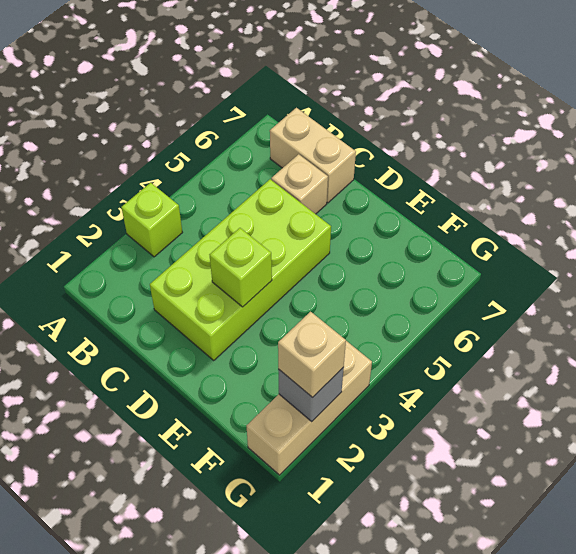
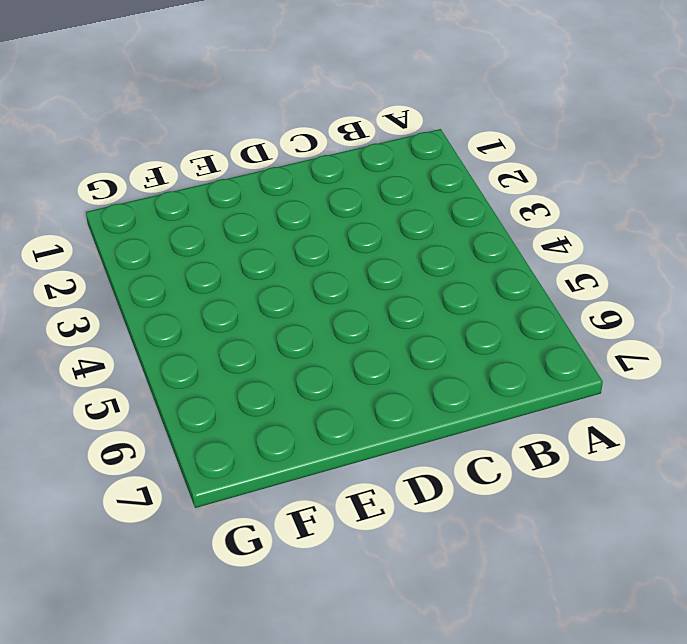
none -> lime brick A3 level 1
none -> tan brick B7:C7 level 1

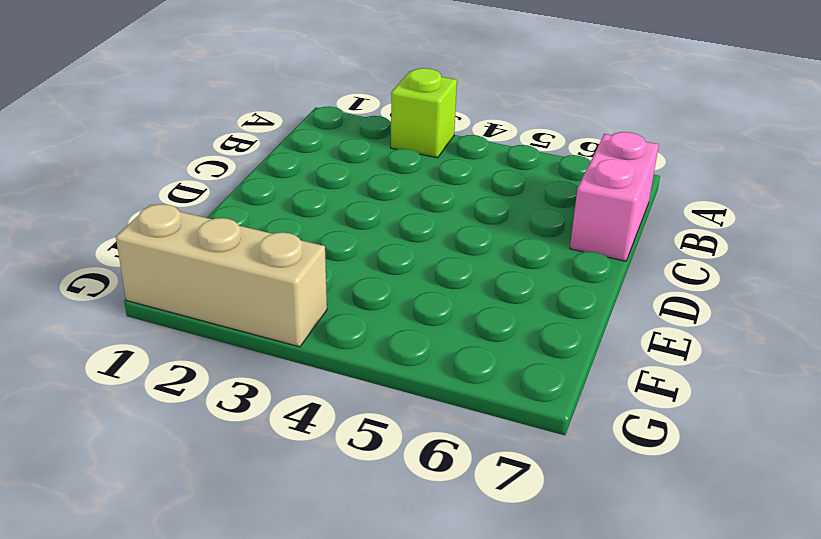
pink brick B7:C7 level 1 -> tan brick B7:C7 level 1
none -> lime brick C2:D5 level 1
none -> tan brick C6 level 1

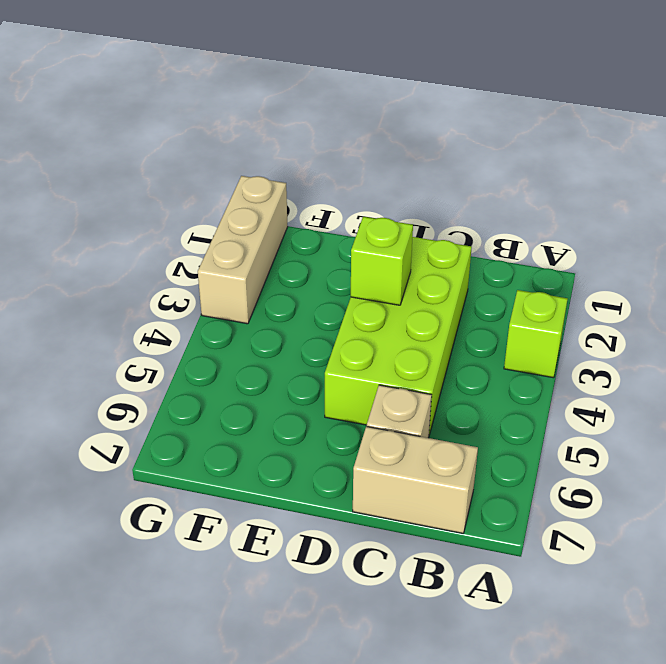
none -> grey brick G2 level 2
none -> tan brick G2 level 3

